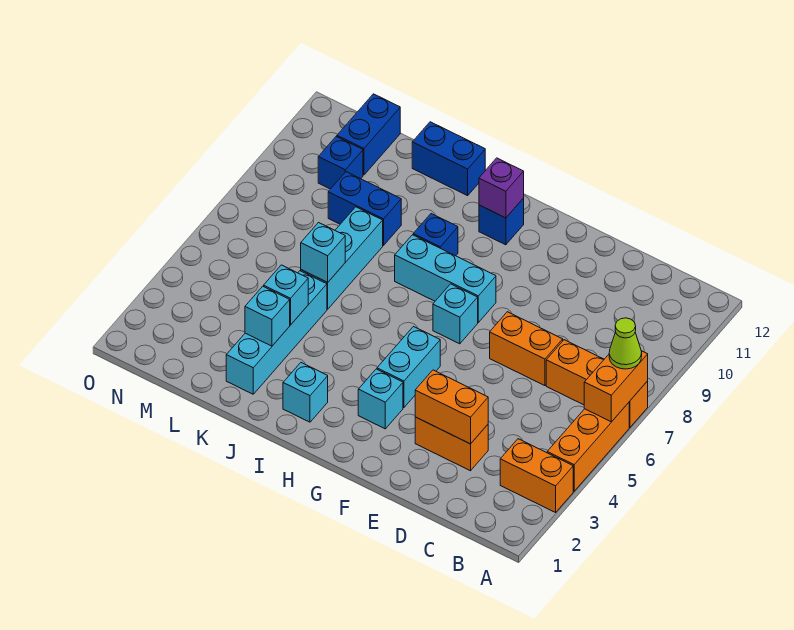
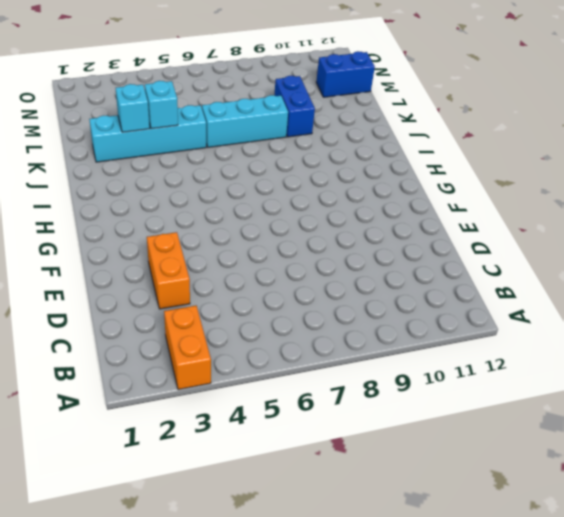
none -> orange brick A4:A6 level 1
none -> orange brick A7:C7 level 1
none -> orange brick D7:E7 level 1

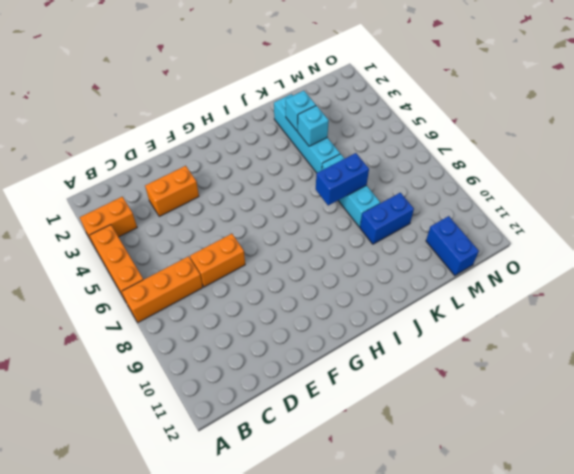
blue brick J7:K7 level 2 -> blue brick J12:K12 level 1
none -> cyan brick G3 level 1
none -> cyan brick G4:G5 level 1
none -> cyan brick G7 level 1

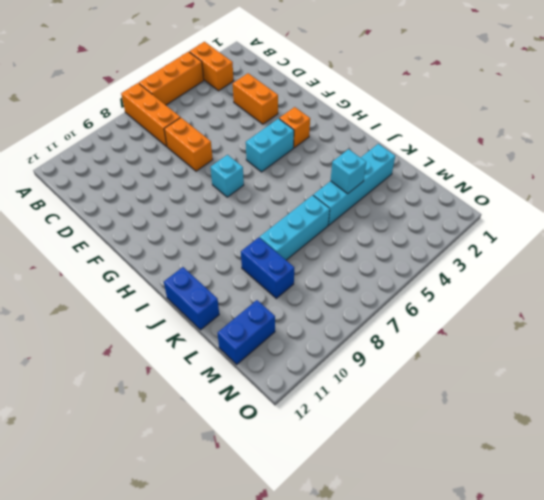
orange brick G3 level 1 -> cyan brick G3 level 1
none -> cyan brick G8:I8 level 1
none -> blue brick H11 level 1
none -> cyan brick I2 level 1

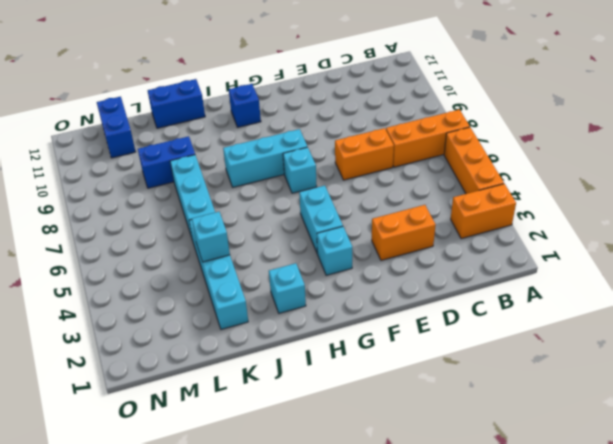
none -> blue brick I9 level 1
none -> blue brick M10 level 1
none -> orange brick A6:A7 level 2

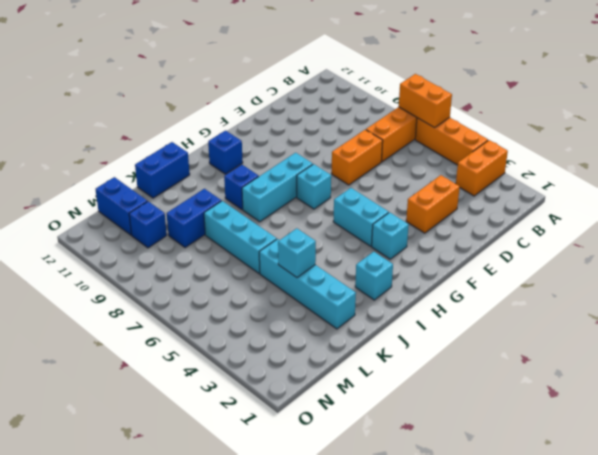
none -> orange brick D3:E3 level 2
none -> purple brick H11 level 2
none -> cyan brick K3 level 2

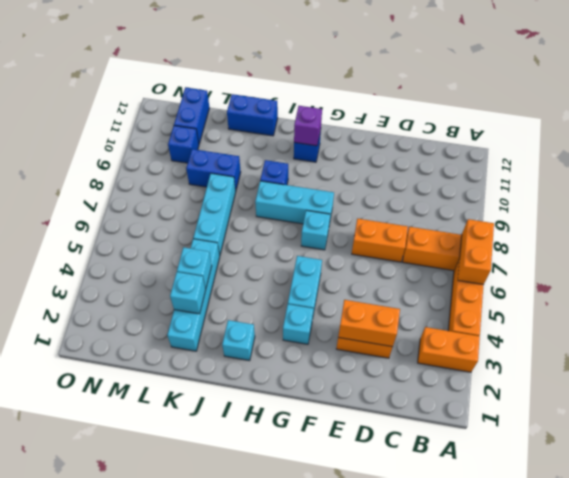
none -> cyan brick K6 level 2
none -> lime cone A7 level 3

